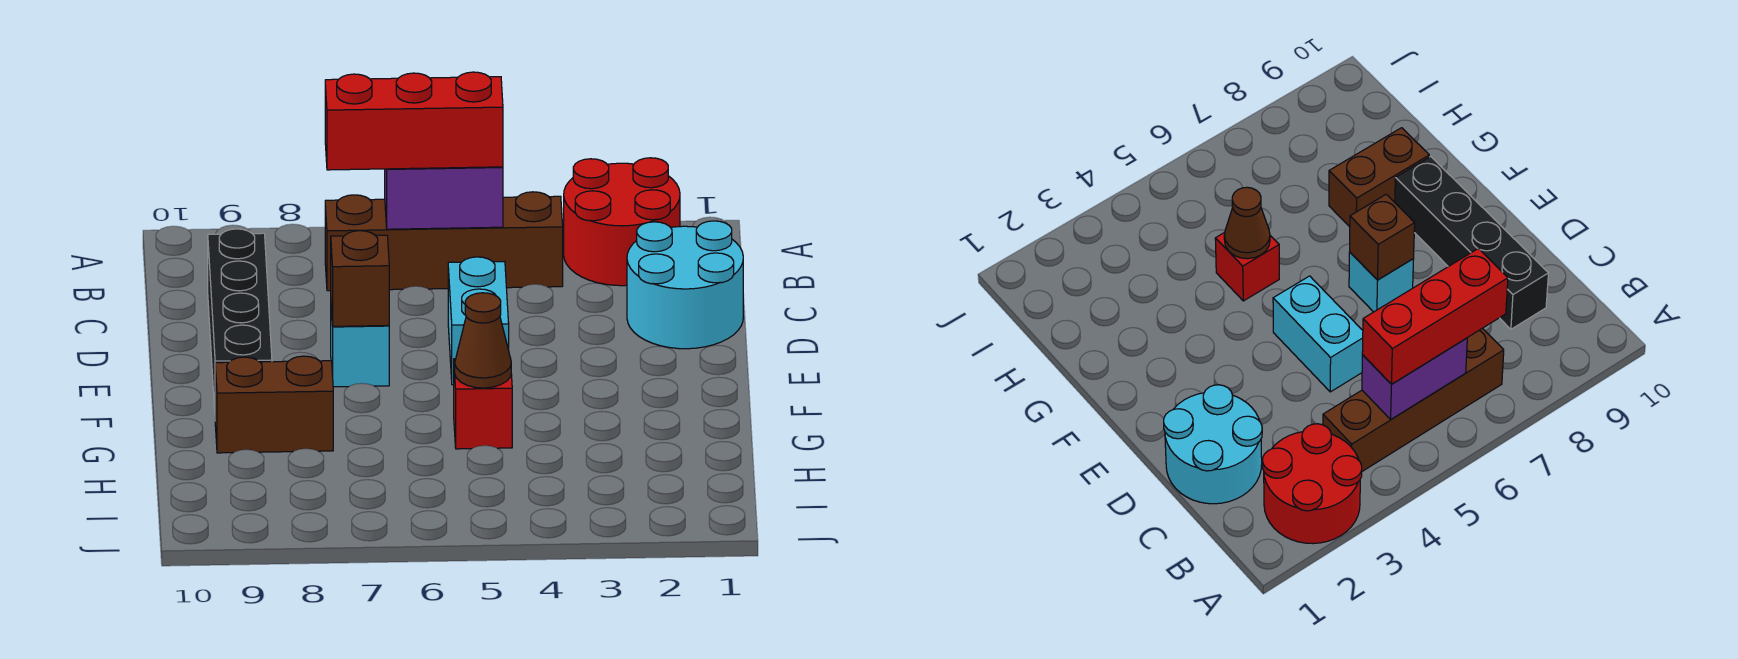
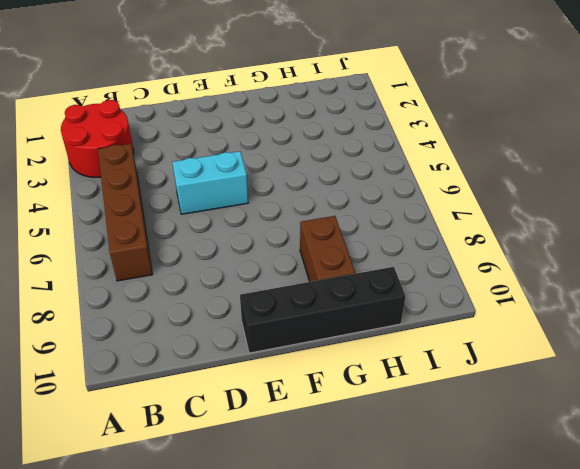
black brick E10:H10 level 1 -> black brick C9:F9 level 1
none -> cyan round brick C1:D2 level 1
none -> cyan brick E7 level 1
none -> red brick G5 level 1

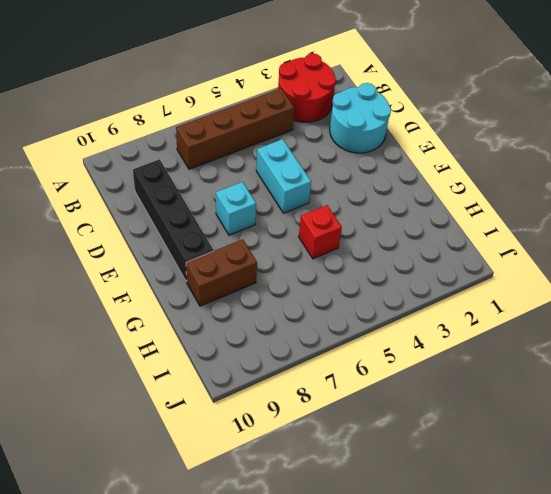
none -> purple brick B5:B6 level 2
none -> brown brick E7 level 2
none -> brown cone G5 level 2

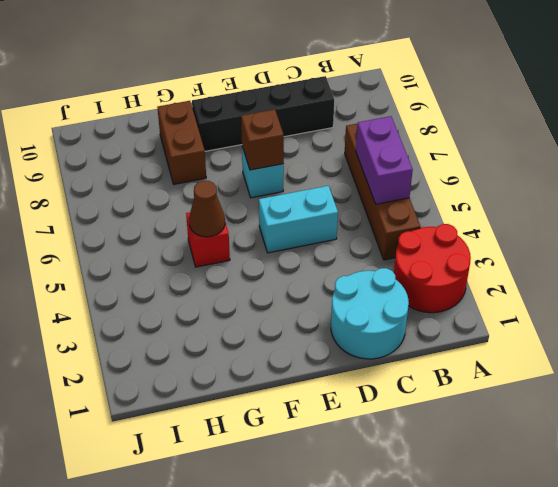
none -> red brick B5:B7 level 3

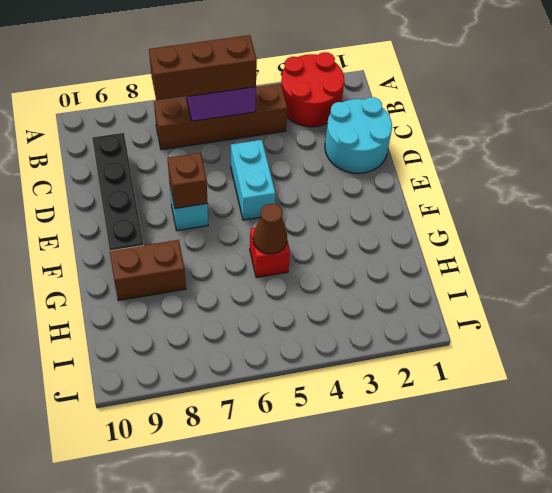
brown brick B5:B7 level 3 -> red brick B5:B7 level 3

